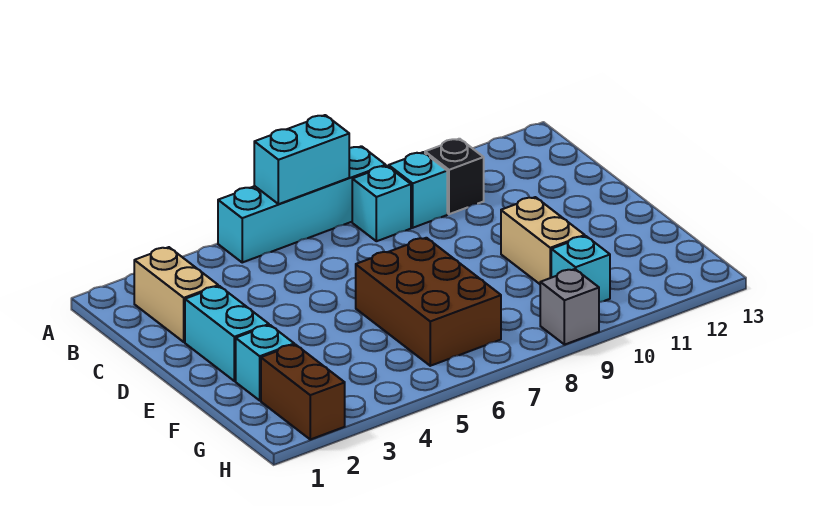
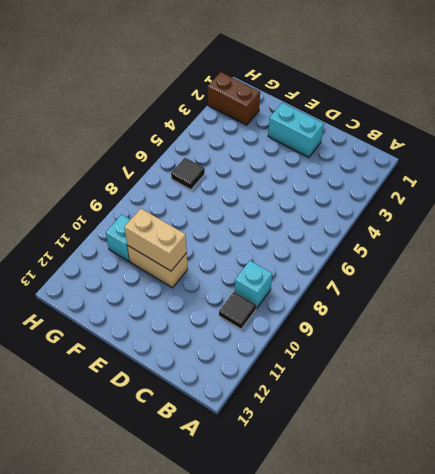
black tile B10 level 1 -> black brick B10 level 1
tan brick E10:F10 level 2 -> tan brick B2:C2 level 1
black tile G6 level 1 -> brown brick E6:G7 level 1
none -> cyan brick A5:A8 level 1
none -> cyan brick B8 level 1
none -> cyan brick F2 level 1

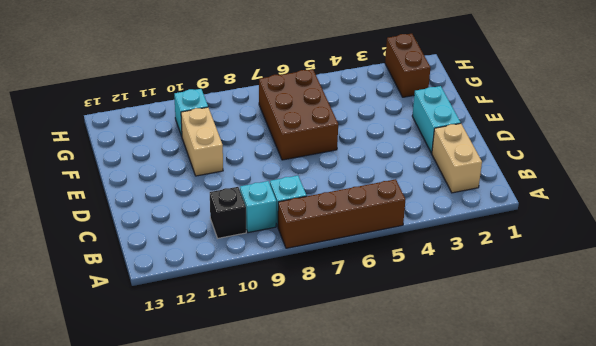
brown brick A5:A8 level 1 -> cyan brick A5:A8 level 1
none -> cyan brick F2 level 1
none -> grey brick H9 level 1
none -> cyan brick A6:A7 level 2

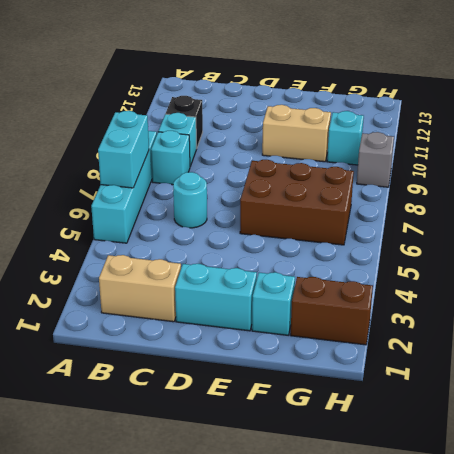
cyan round brick C6 level 1 -> none

